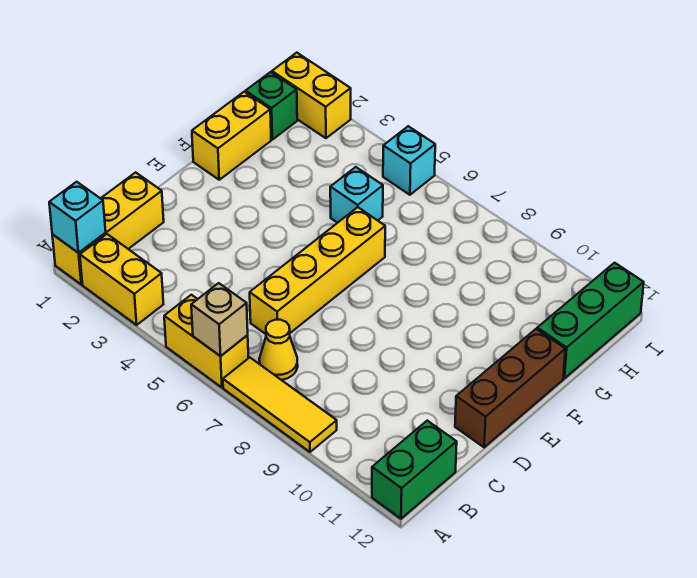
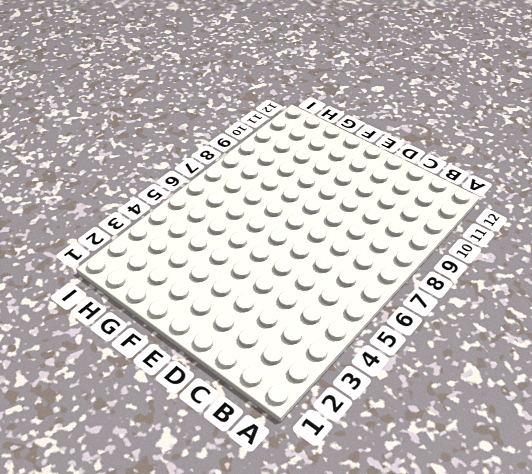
none -> yellow brick A1:C1 level 1
none -> yellow brick A2:A3 level 1
none -> yellow brick A5:A6 level 1

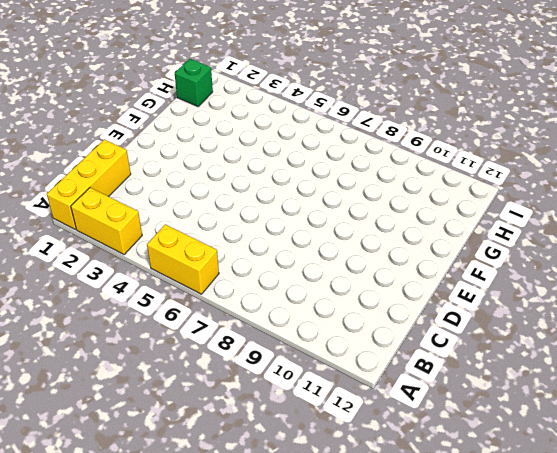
none -> yellow tile A7:A9 level 1
none -> green brick A12:B12 level 1
none -> yellow cone B7 level 1

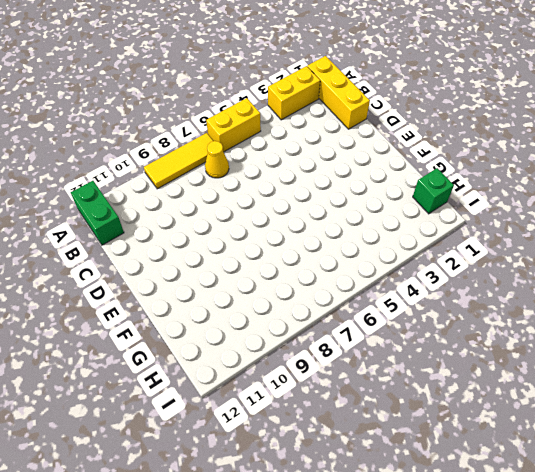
none -> yellow brick C6:F6 level 1
none -> brown brick D12:F12 level 1
none -> yellow brick F1:G1 level 1

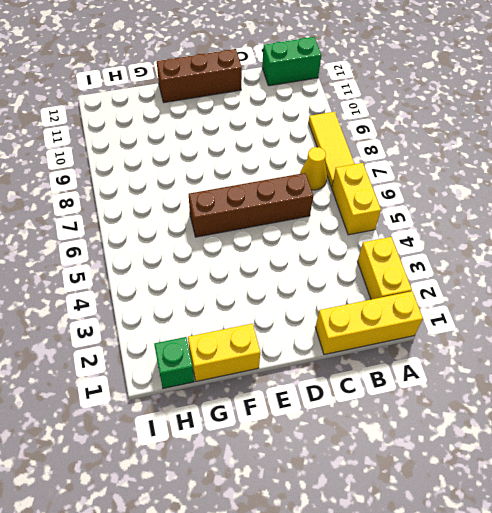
brown brick C6:F6 level 1 -> yellow brick C6:F6 level 1
none -> cyan brick G5 level 1
none -> green brick G12:I12 level 1
none -> yellow brick I1:I2 level 1

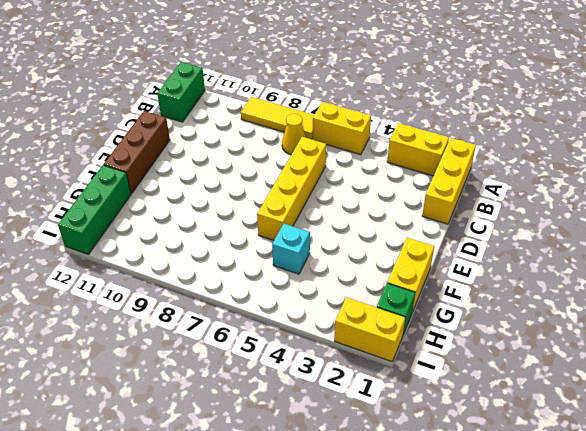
none -> cyan brick I5 level 1
none -> cyan brick A1 level 2
none -> tan brick A6 level 2

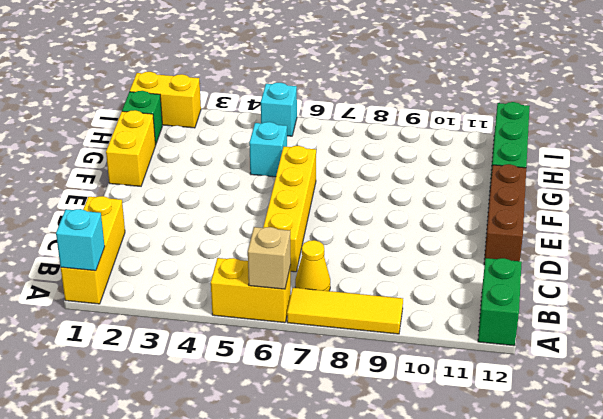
none -> yellow brick A2:A3 level 1

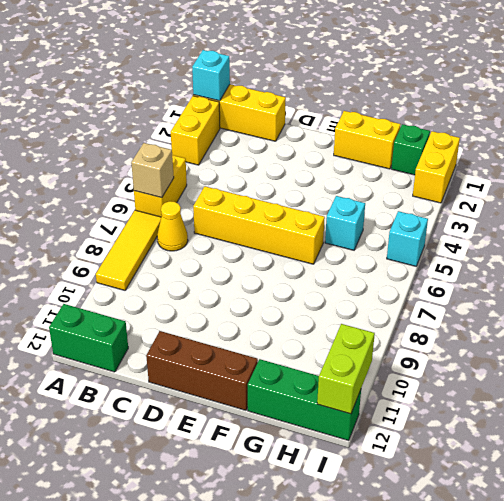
lime brick I11:I12 level 2 -> none

